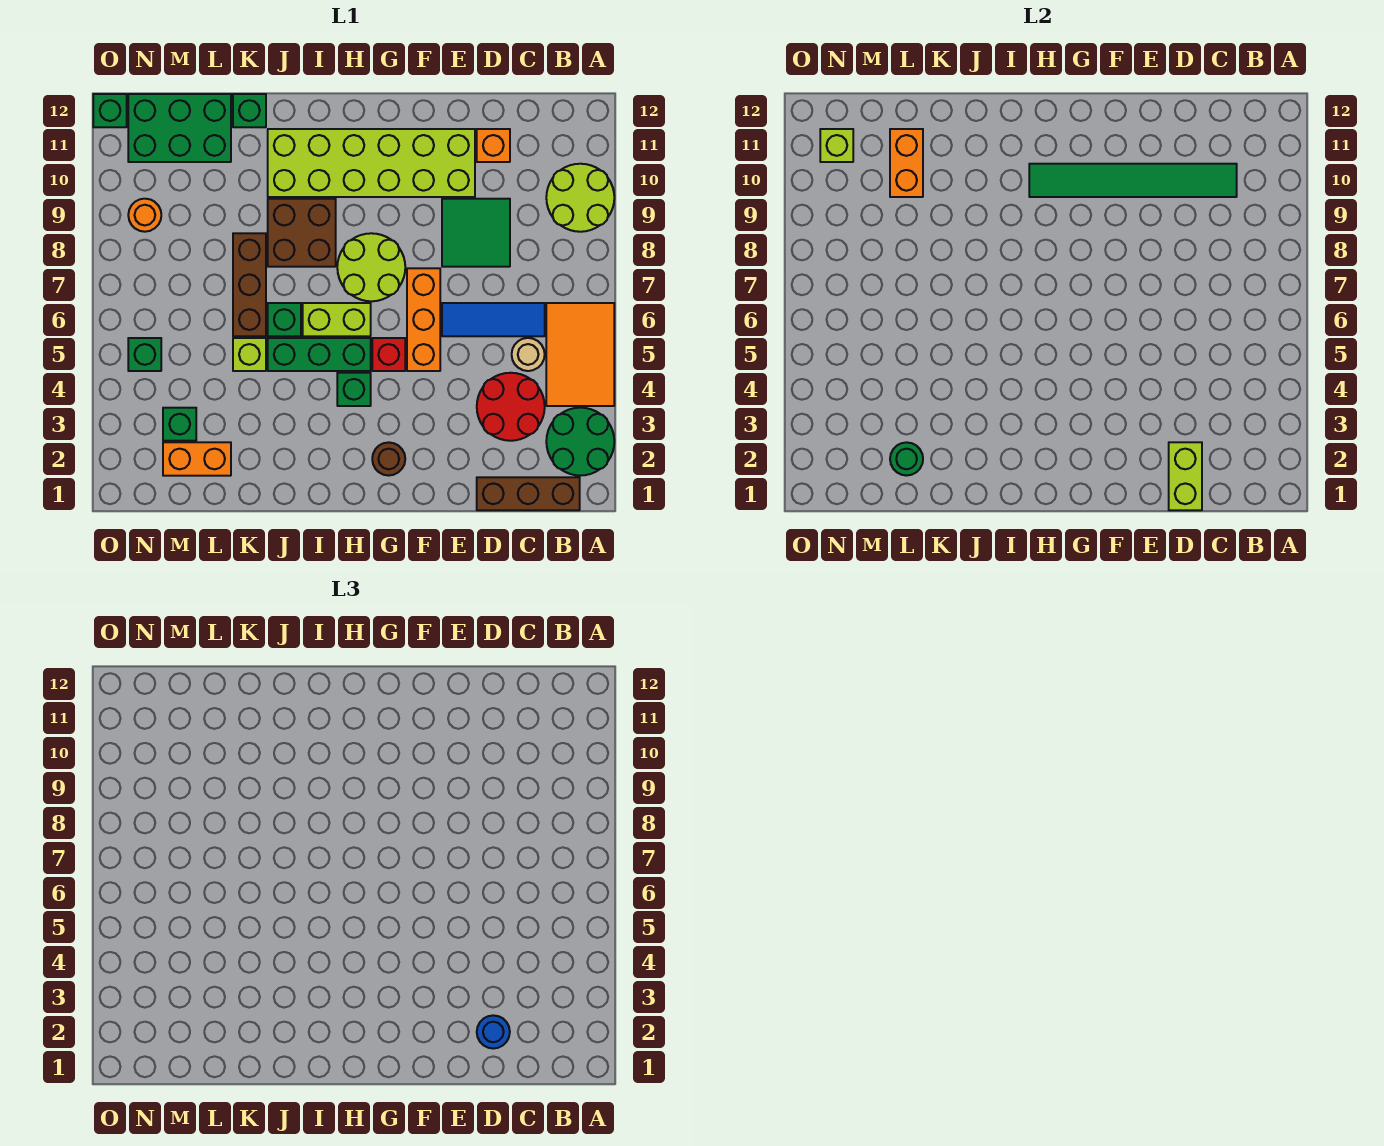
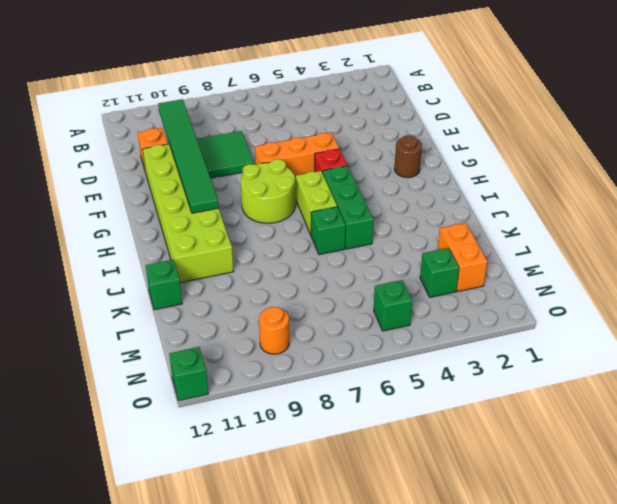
none -> green round brick A2:B3 level 1
none -> orange tile A4:B6 level 1
none -> lime round brick A9:B10 level 1
none -> brown brick B1:D1 level 1

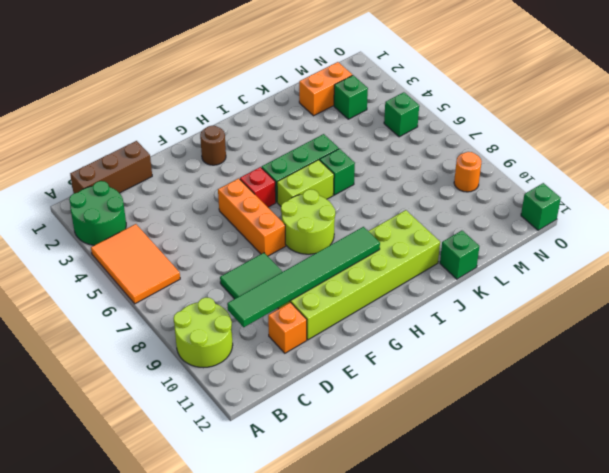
none -> red round brick C3:D4 level 1
none -> tan round brick C5 level 1
none -> blue tile C6:E6 level 1
none -> green brick H4 level 1

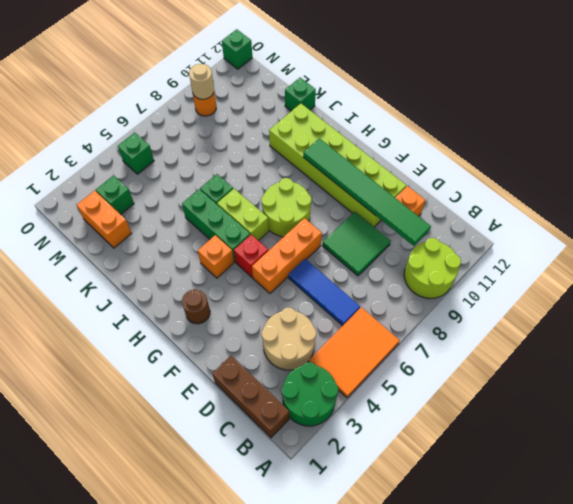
tan round brick C3:D4 level 1 -> red round brick C3:D4 level 1
orange brick H4 level 1 -> green brick H4 level 1
tan round brick N9 level 2 -> tan round brick C5 level 1
none -> brown brick I8:J9 level 1
none -> lime brick K5 level 1
none -> brown brick K6:K8 level 1
none -> green brick L11:N12 level 1

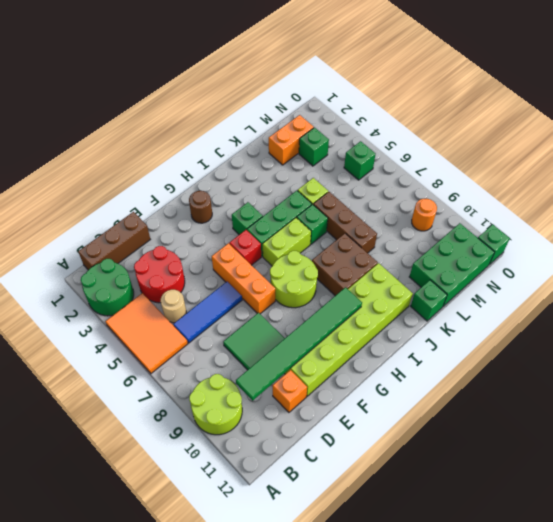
none -> lime brick D1:D2 level 2
none -> green round brick L2 level 2
none -> orange brick L10:L11 level 2
none -> lime brick N11 level 2

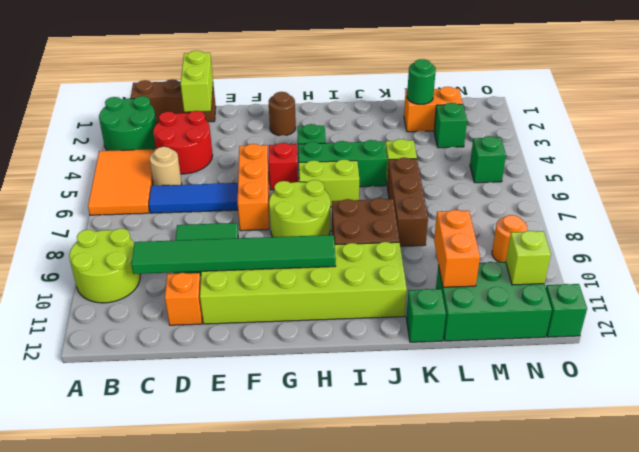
none -> green brick J6 level 1
none -> blue round brick D2 level 3

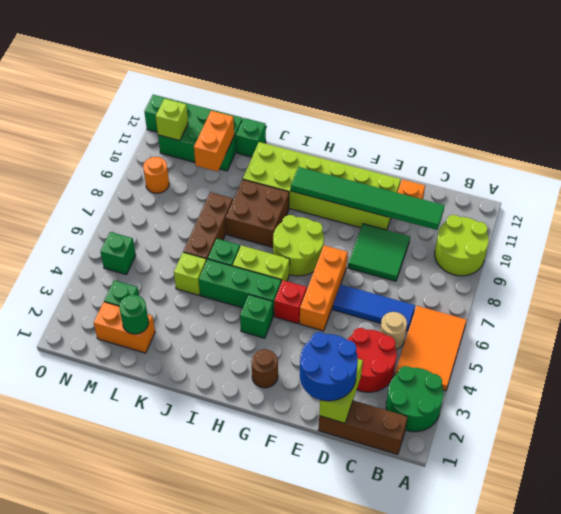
blue round brick D1:E2 level 3 -> blue round brick D2 level 3

